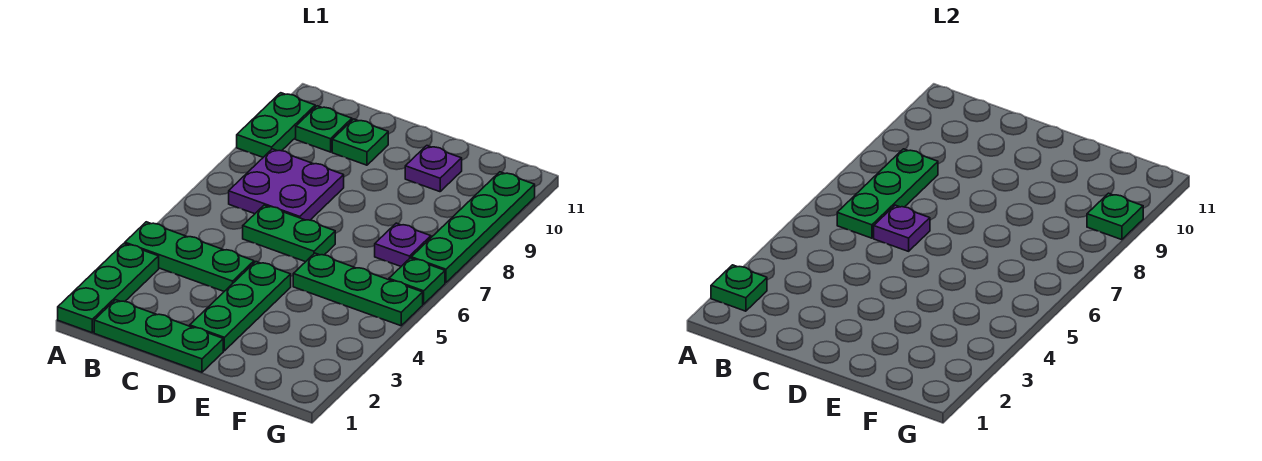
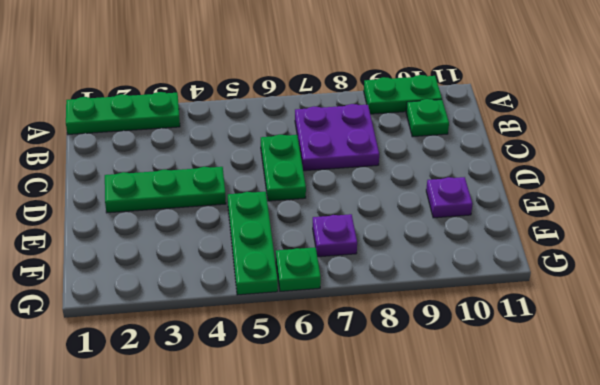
none -> green plate A4:C4 level 1
none -> green plate B1:D1 level 1
none -> green plate C10 level 1

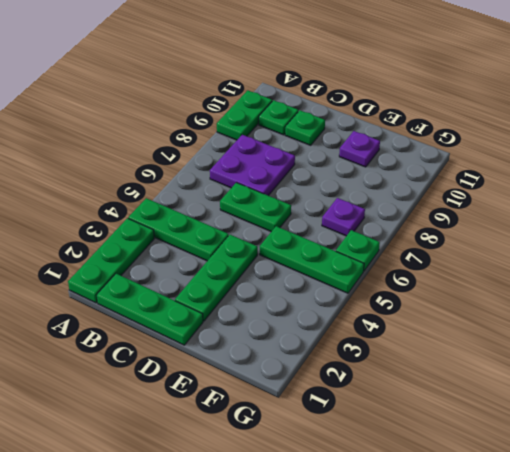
none -> green plate G7:G10 level 1
none -> green plate A2 level 2
none -> green plate B6:B8 level 2

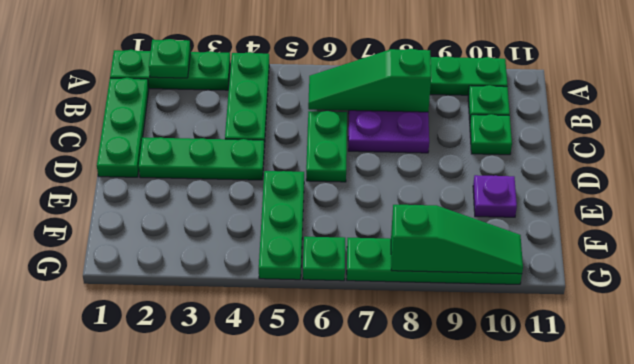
green slope B6:B8 level 2 top 8 -> green plate B6:B8 level 2
green slope G8:G10 level 2 top 8 -> green plate G9 level 2
none -> purple plate F7 level 1
none -> purple plate C6 level 2

